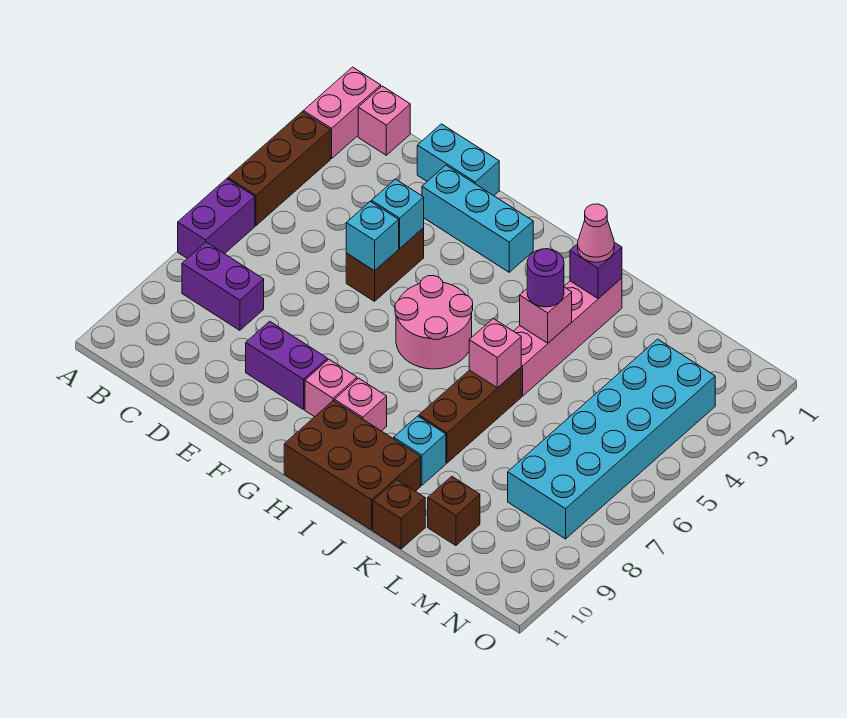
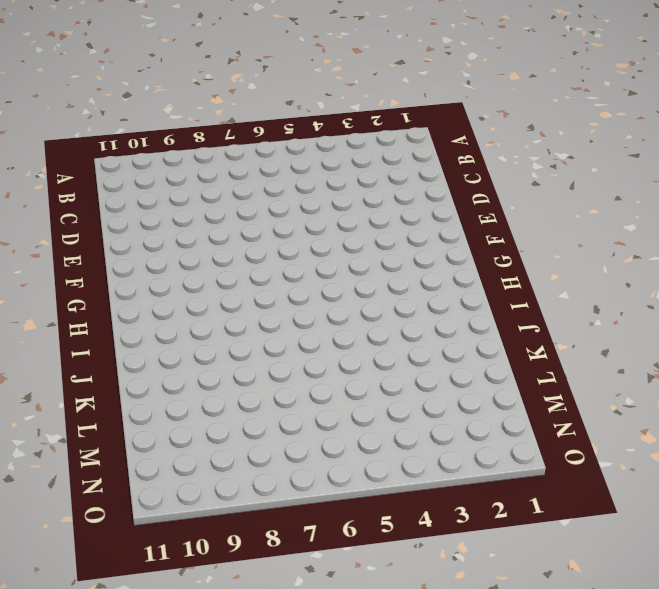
none -> pink brick A1:A2 level 1
none -> brown brick A3:A5 level 1
none -> purple brick A6:A7 level 1

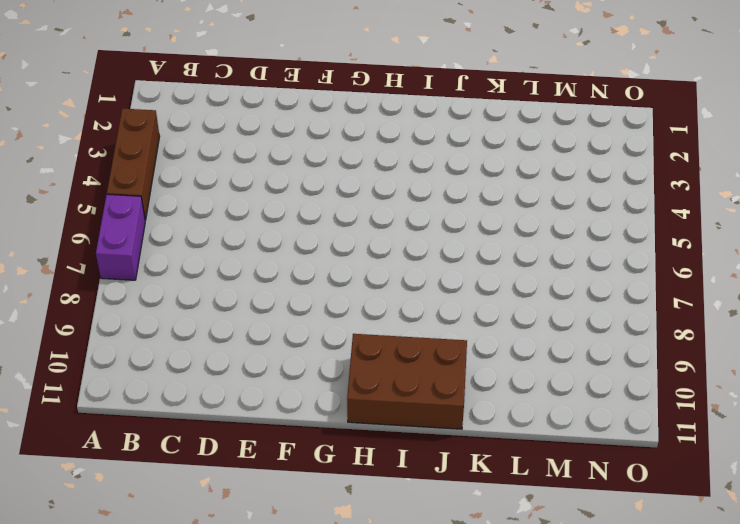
none -> pink brick A1:A2 level 1
none -> pink brick B1 level 1
none -> purple brick B8:C8 level 1

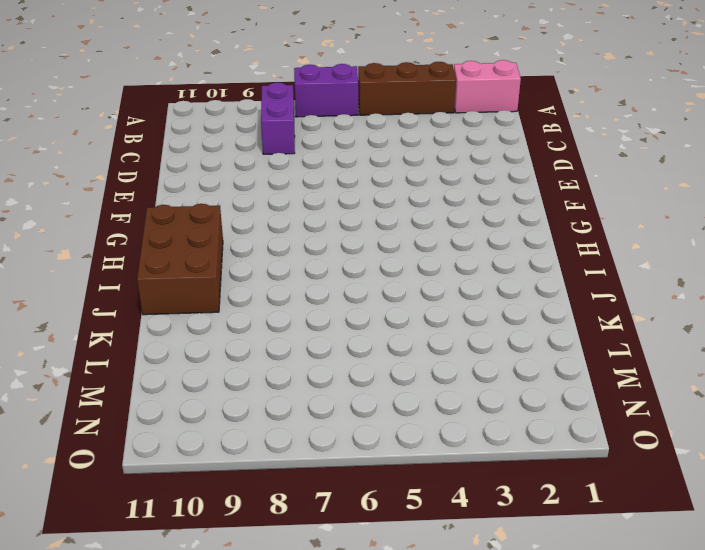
none -> pink brick B1 level 1
none -> cyan brick D1:E1 level 1
none -> cyan brick E2:G2 level 1

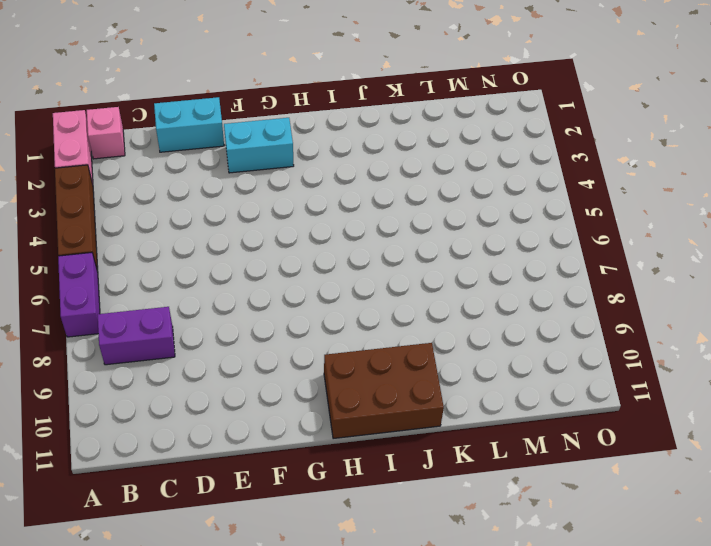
cyan brick F2:G2 level 1 -> cyan brick E2:G2 level 1
none -> brown brick E4:E5 level 1
none -> purple brick E9:F9 level 1
none -> pink round brick G5:H6 level 1

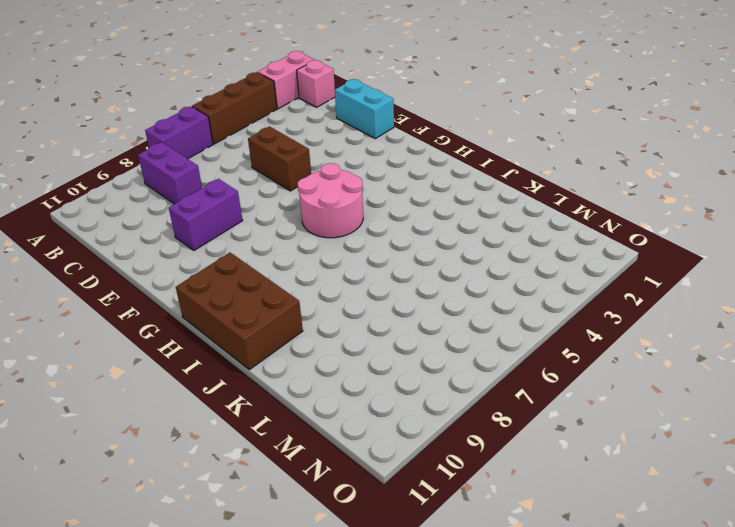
brown brick D5:E5 level 1 -> brown brick E4:E5 level 1
purple brick E8:E9 level 1 -> purple brick E9:F9 level 1
none -> cyan brick E2:G2 level 1
none -> pink brick G9 level 1
none -> pink brick H9 level 1

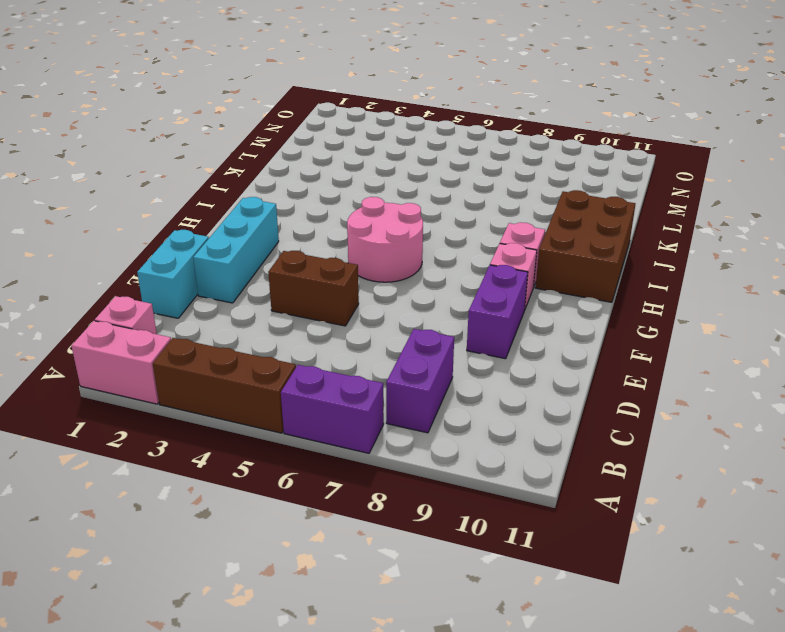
none -> pink brick J2:J5 level 1
none -> brown brick J6:J8 level 1
none -> cyan brick J9 level 1

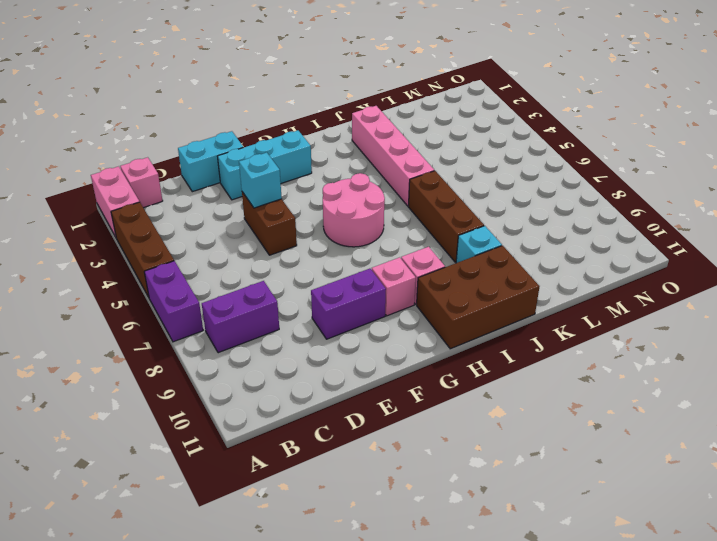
none -> brown brick K11 level 1
none -> brown brick L10 level 1
none -> cyan brick M3:N8 level 1

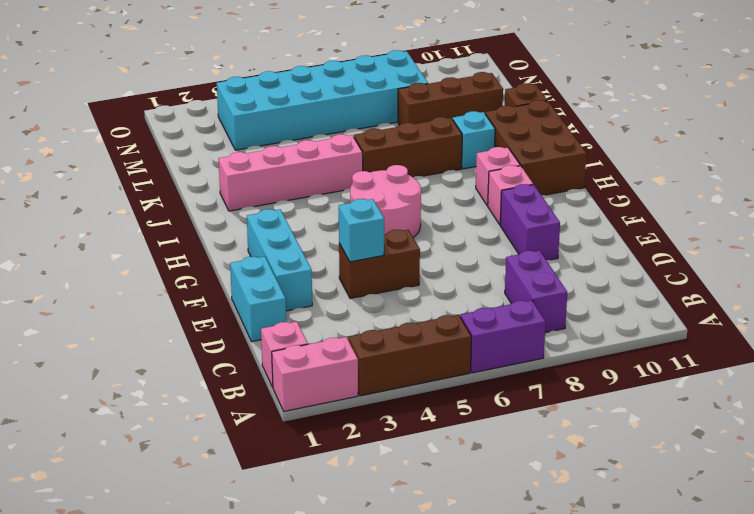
brown brick L8:L10 level 1 -> brown brick L10 level 1
none -> cyan brick E5 level 2
none -> purple brick J2 level 2
none -> pink brick J4 level 2

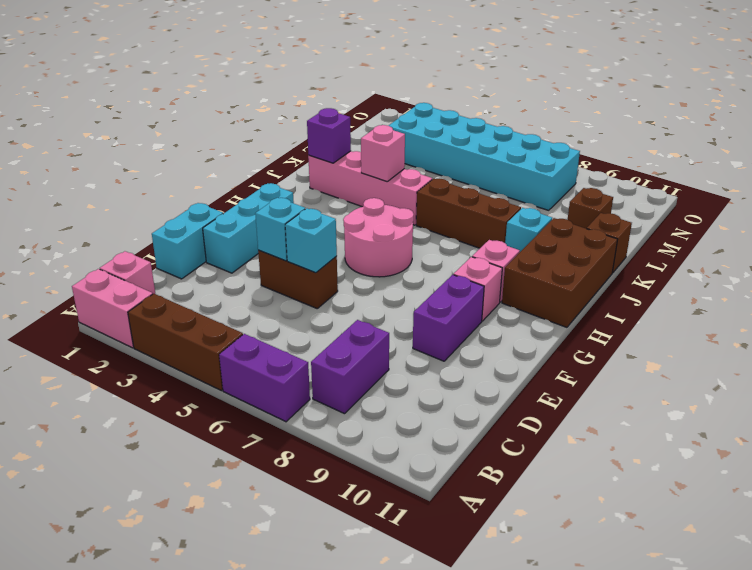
none -> pink brick J6 level 2
none -> pink cone J2 level 3
none -> purple round brick J4 level 3

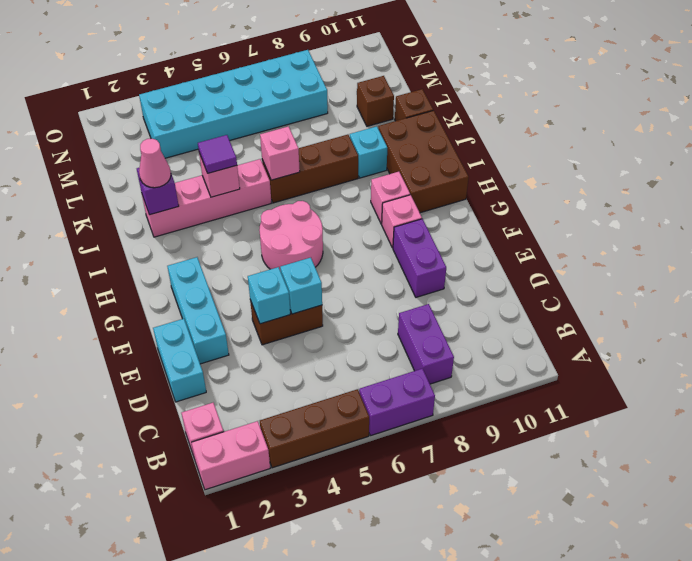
purple tile J4 level 3 -> purple round brick J4 level 3

